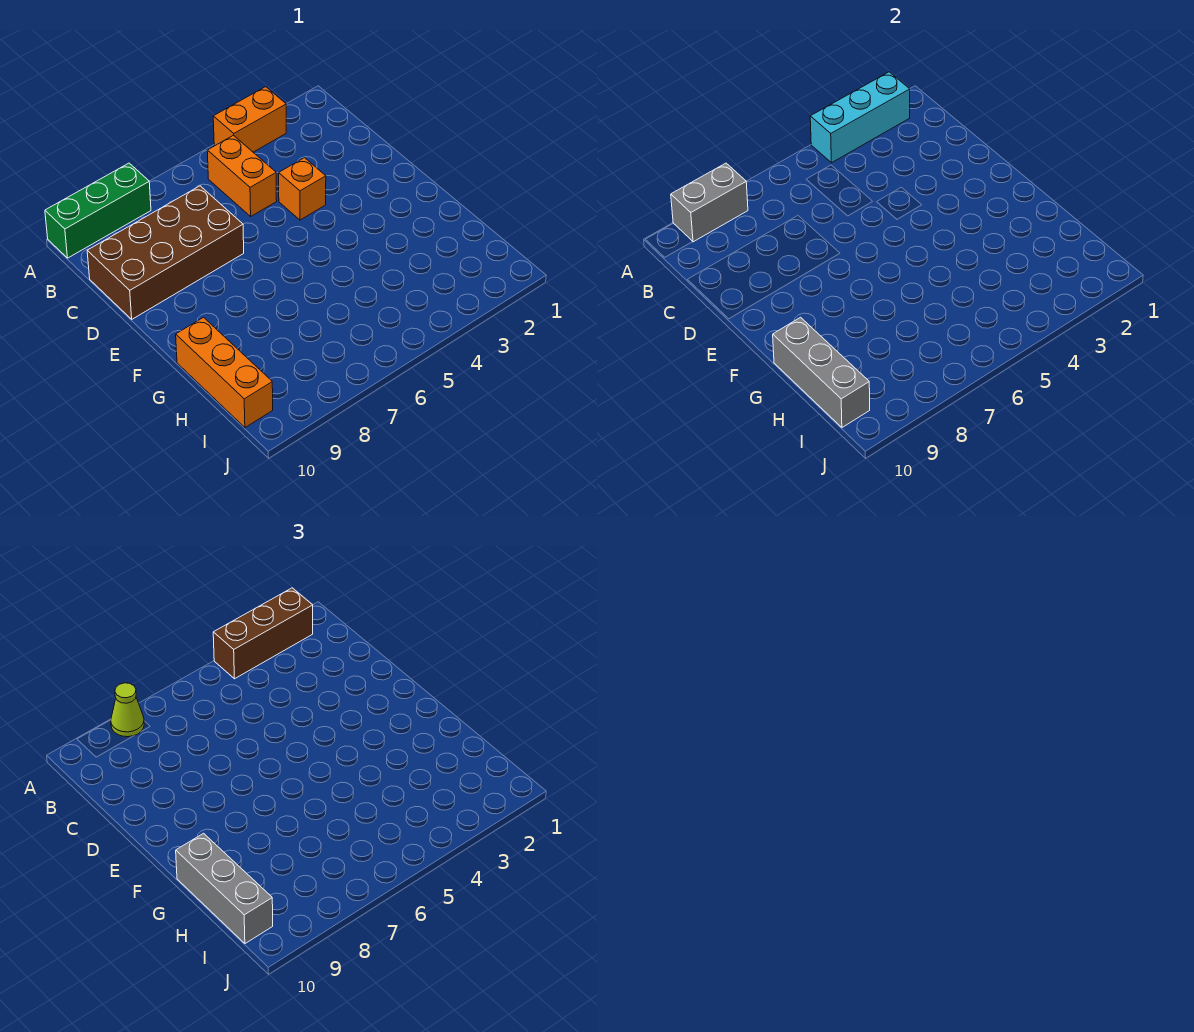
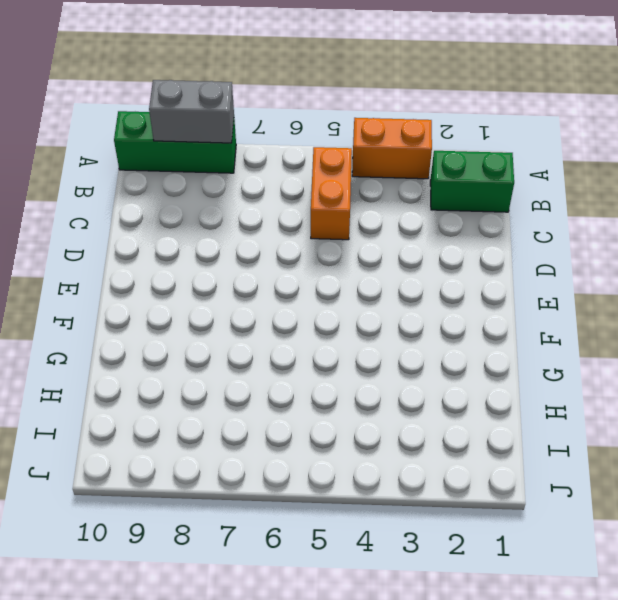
green brick B1:B2 level 1 -> none
none -> brown brick C7:D10 level 1
none -> orange brick D4 level 1
none -> orange brick G10:I10 level 1

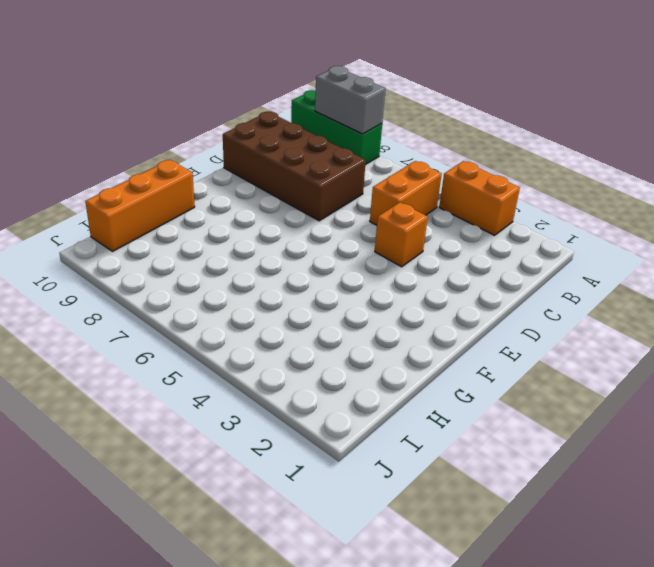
none -> cyan brick A2:A4 level 2
none -> grey brick G10:I10 level 2
none -> brown brick A2:A4 level 3

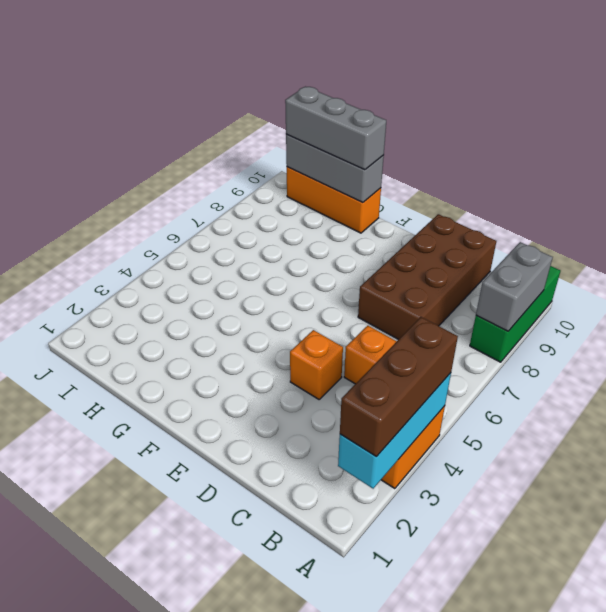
none -> lime cone A8 level 3

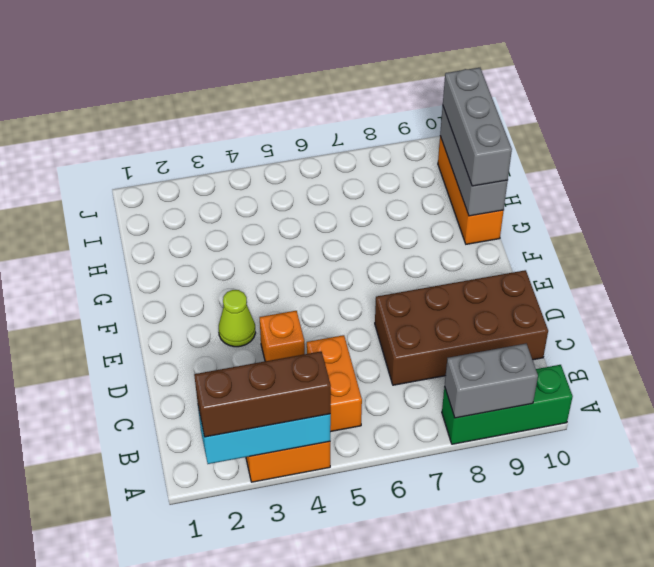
lime cone E3 level 1 -> lime cone A8 level 3

